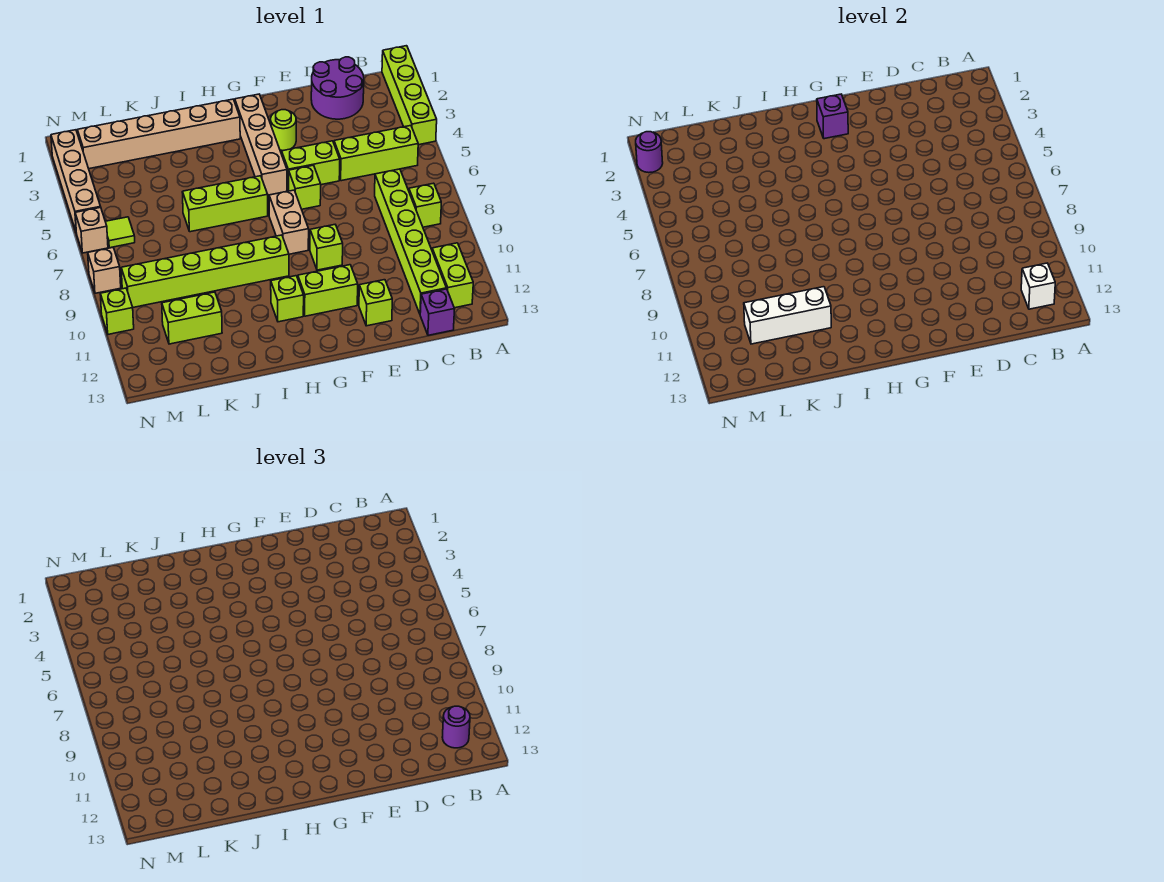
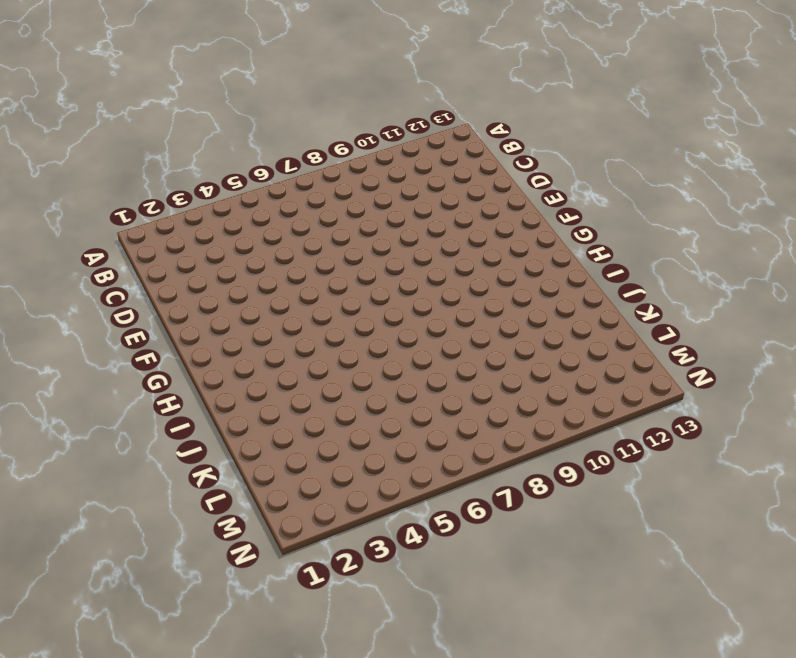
none -> lime brick A1:A4 level 1
none -> lime brick B5:D5 level 1
none -> lime brick B8 level 1
none -> lime brick B11:B12 level 1

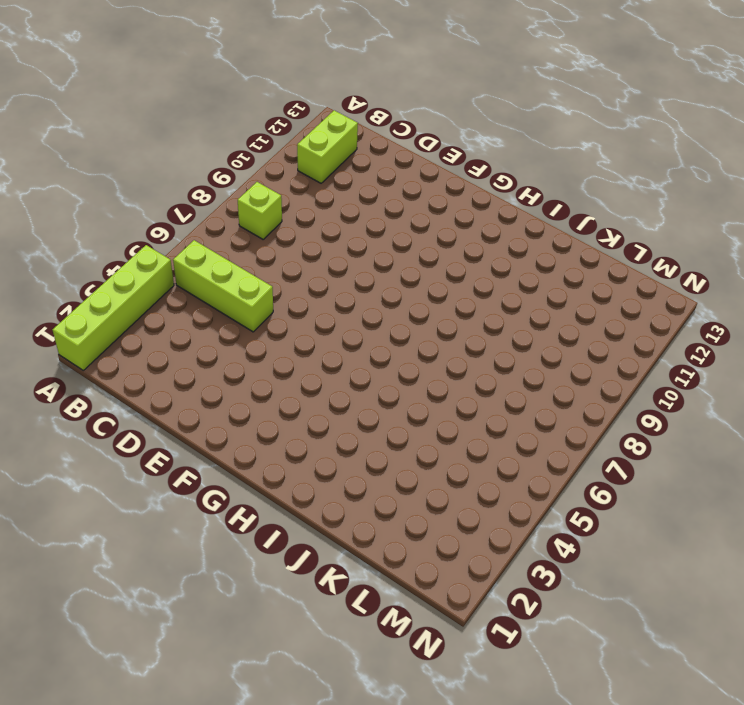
none -> purple round brick C1:D2 level 1
none -> lime brick C7:C12 level 1
none -> purple brick C13 level 1
none -> lime brick E5:F5 level 1

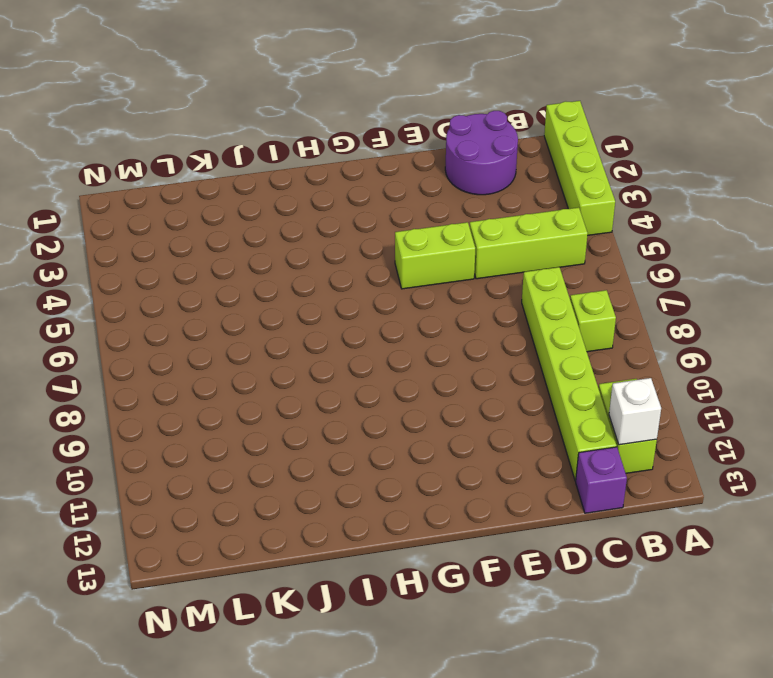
none -> lime brick E12 level 1
none -> lime round brick F3 level 1
none -> lime brick F6 level 1
none -> lime brick F9 level 1

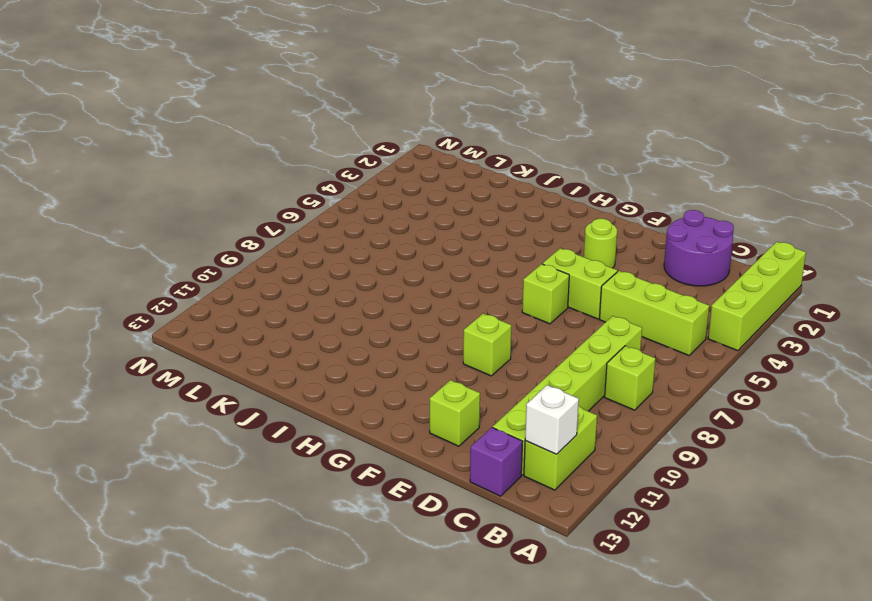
none -> lime brick F11:G11 level 1
none -> tan brick G2:G5 level 1
none -> tan brick G7:G8 level 1
none -> tan brick H2:M2 level 1

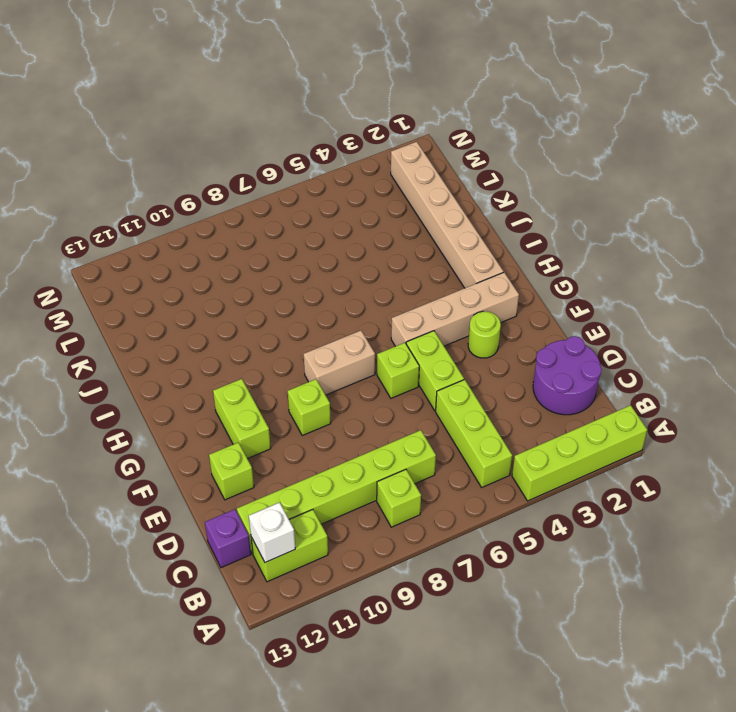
none -> lime brick H6:J6 level 1
none -> lime brick H9:M9 level 1
none -> lime brick H11 level 1
none -> lime brick K11:L11 level 1

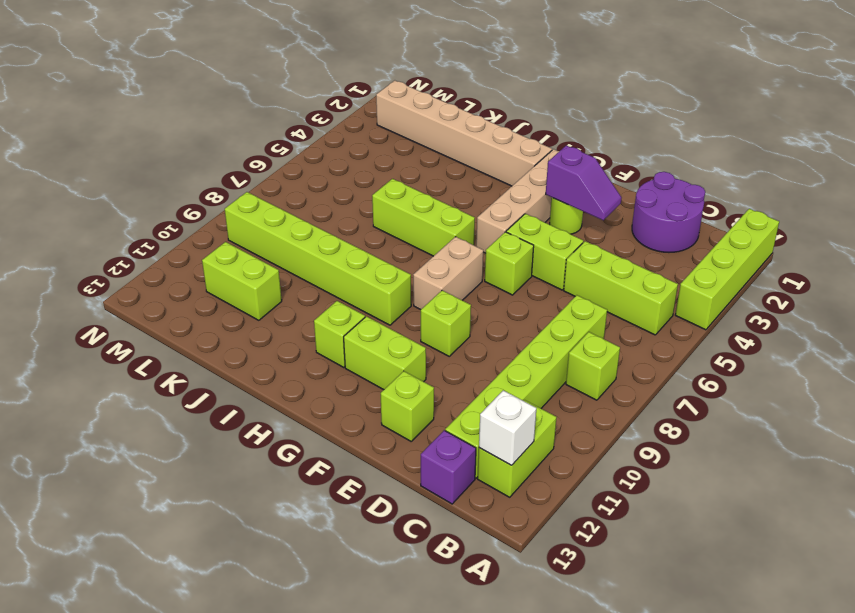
purple slope E3:F3 level 2 top F -> none
none -> lime tile M6 level 1
none -> tan brick N2:N5 level 1
none -> tan brick N6 level 1
none -> tan brick N8 level 1

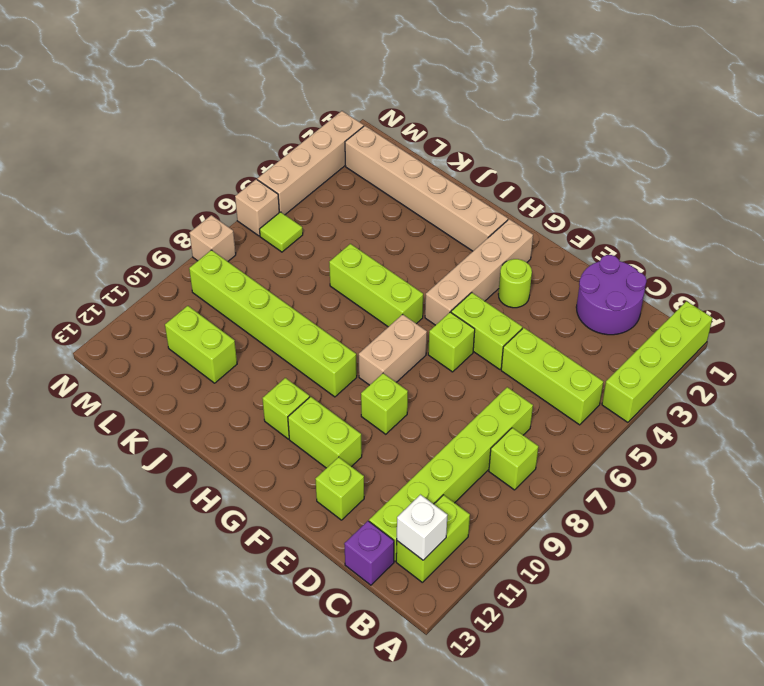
none -> lime brick N10 level 1
none -> purple brick G2 level 2
none -> white brick J11:L11 level 2
none -> purple round brick N2 level 2

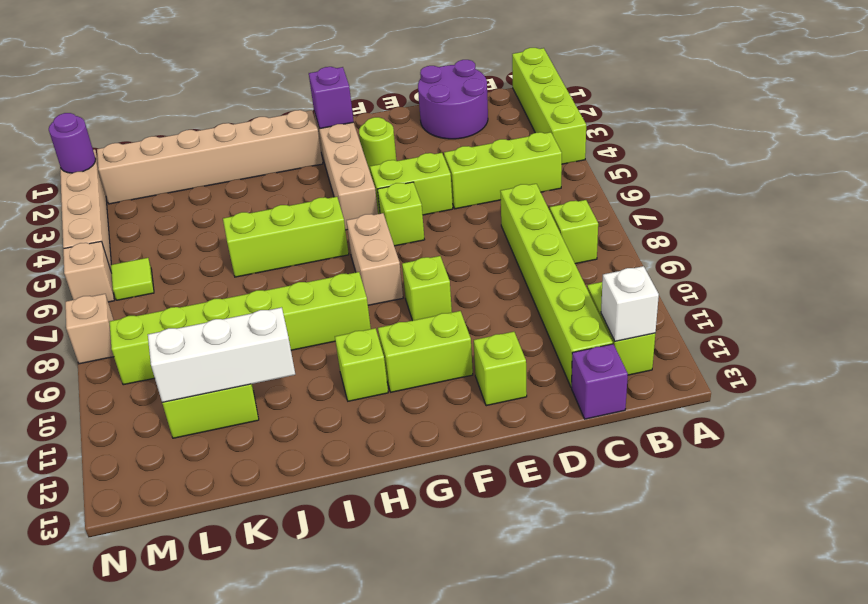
none -> lime brick N10 level 1
none -> purple round brick B12 level 3

